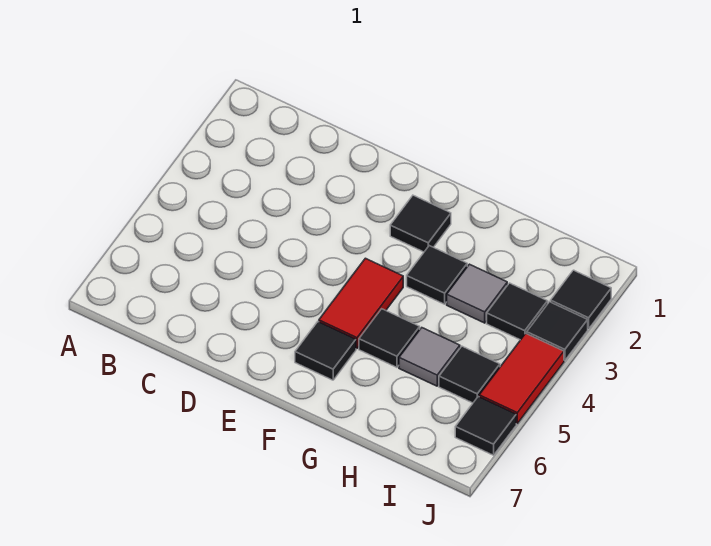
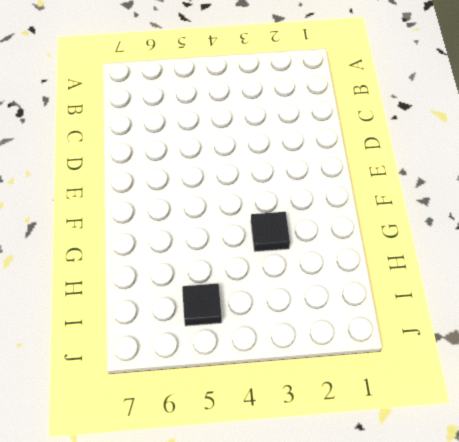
none -> black tile F2 level 1
none -> red tile F4:F5 level 1
none -> black tile F6 level 1

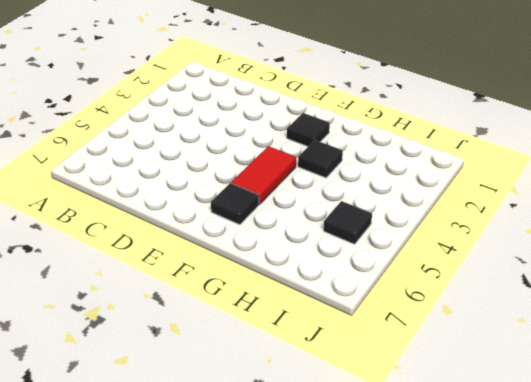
none -> black tile G5 level 1
none -> grey tile H3 level 1
none -> grey tile H5 level 1

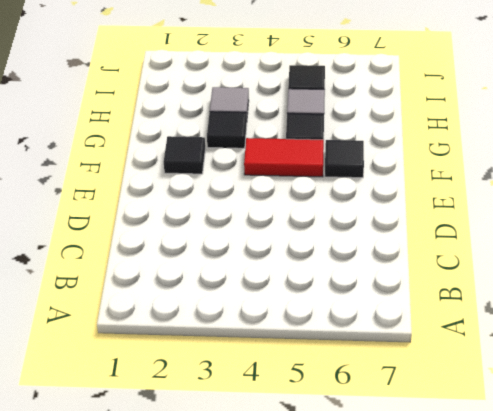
none -> black tile I3 level 1
none -> black tile J2 level 1
none -> black tile J3 level 1

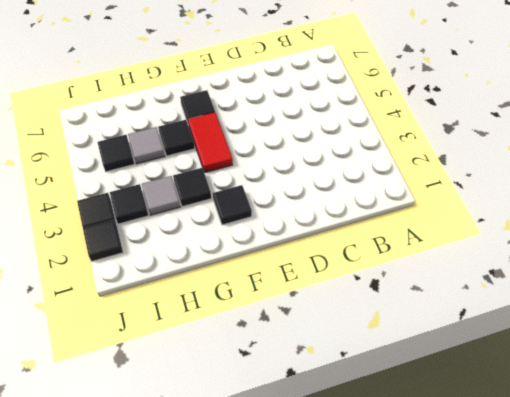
none -> red tile J4:J5 level 1
none -> black tile J6 level 1

